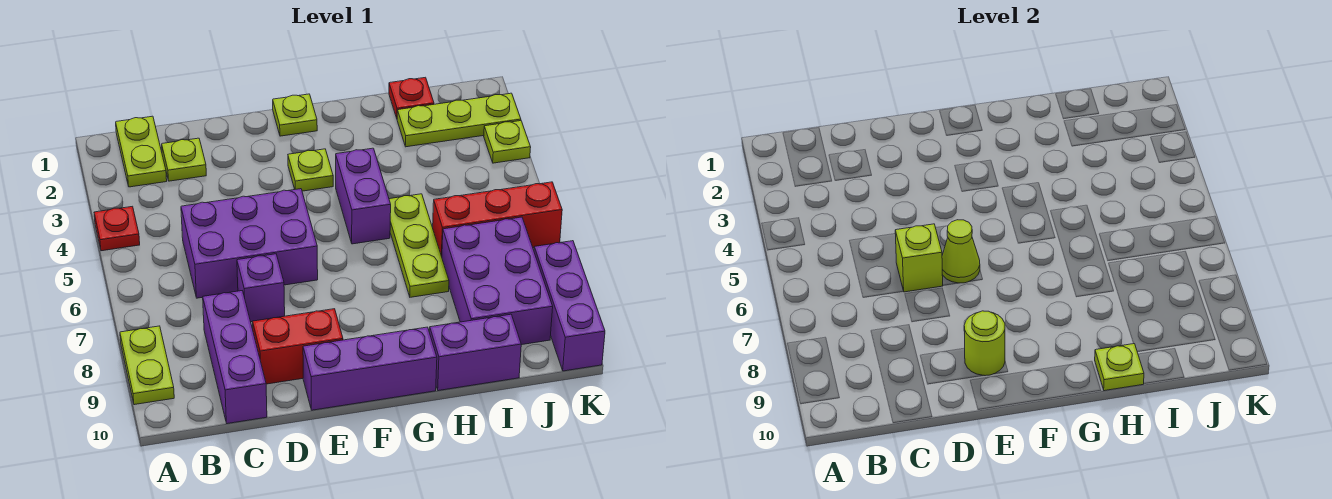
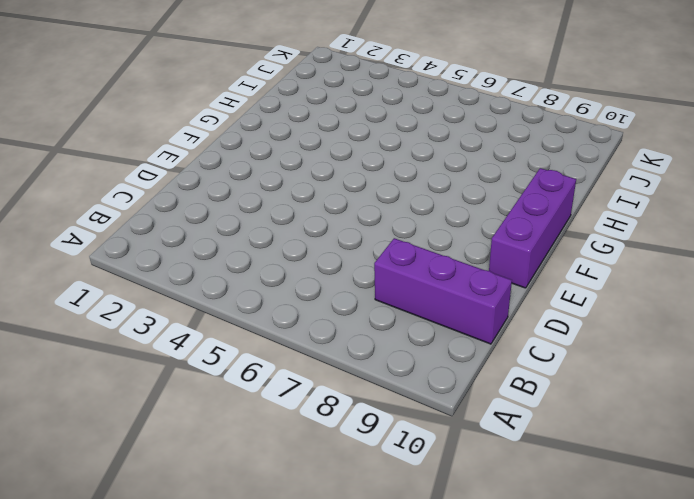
none -> red plate A4 level 1
none -> lime plate A8:A9 level 1
none -> lime plate B1:B2 level 1

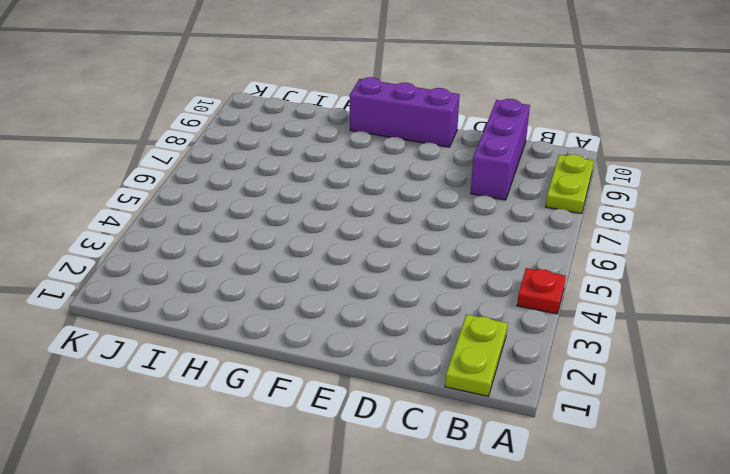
none -> lime plate C2 level 1
none -> purple brick C5:E6 level 1
none -> purple brick D7 level 1

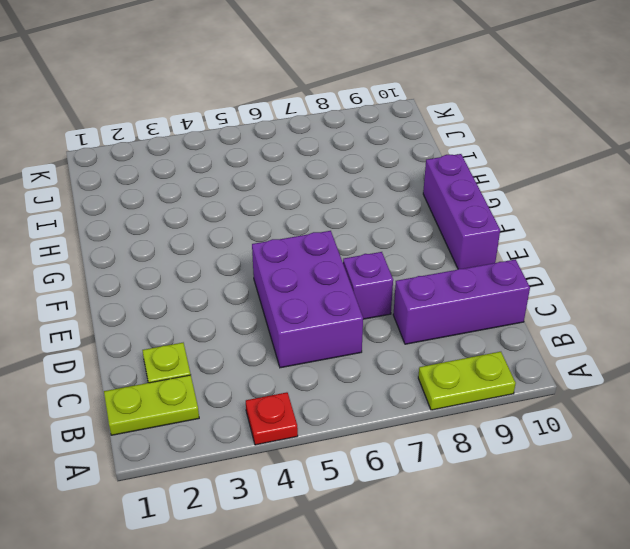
none -> red brick D9:E9 level 1
none -> lime plate F1 level 1
none -> lime plate F3 level 1

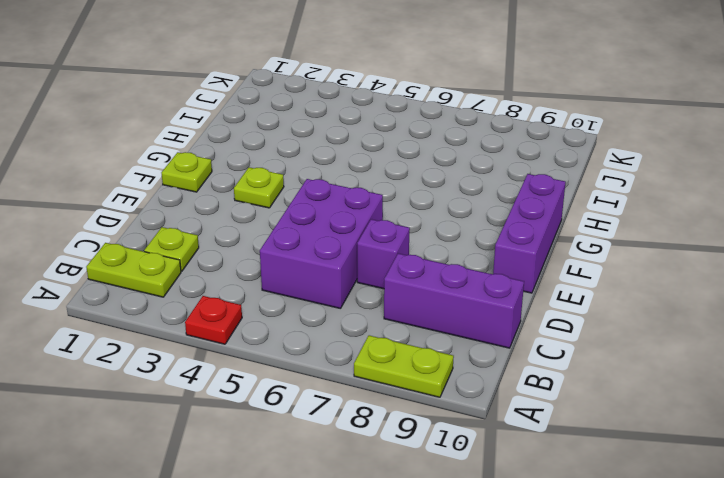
none -> red brick D9:E9 level 1
none -> purple brick G4:G5 level 1
none -> lime plate H5:H7 level 1

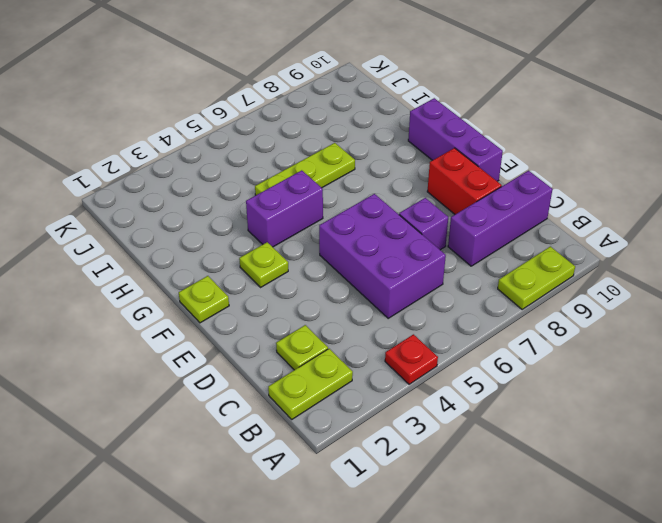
none -> purple brick H10:I10 level 1
none -> red plate I1 level 1
none -> lime plate I2:K2 level 1

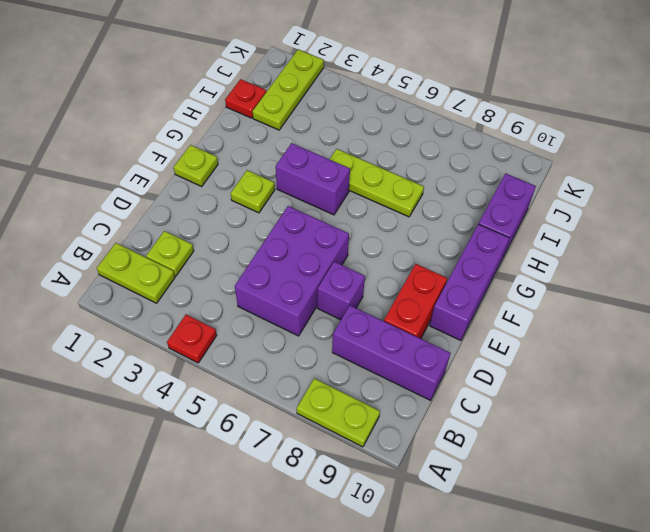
none -> red brick I6:K6 level 1
none -> purple brick I7:J9 level 1
none -> lime plate K3 level 1

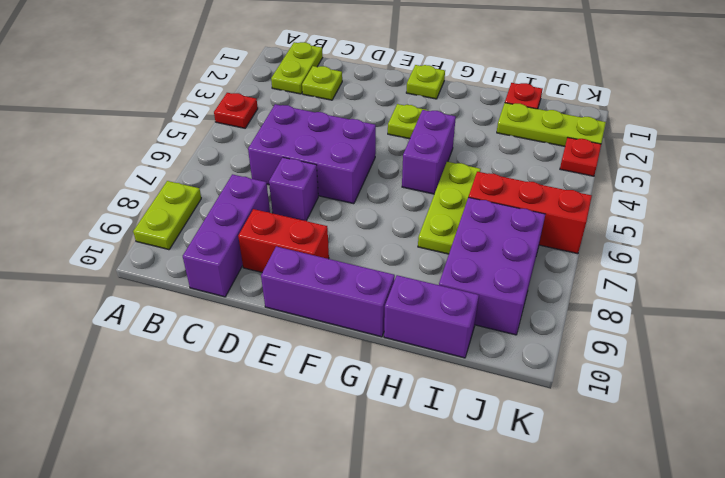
red plate K3 level 1 -> lime plate K3 level 1
none -> purple brick K8:K10 level 1
none -> lime brick D6 level 2
none -> lime cone E6 level 2

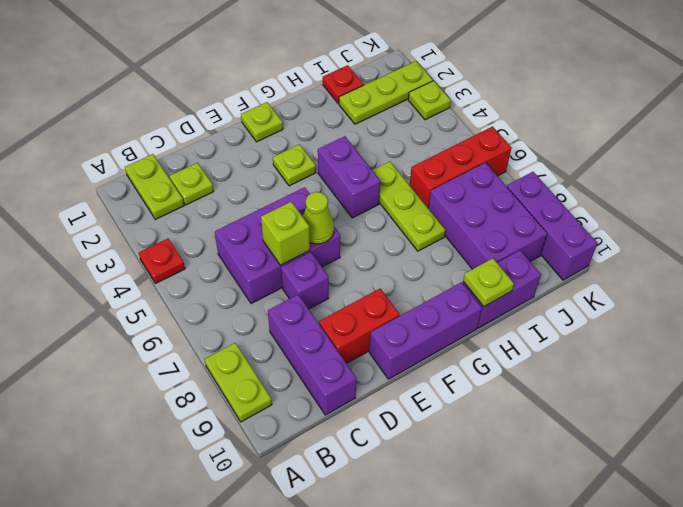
none -> lime round brick E9 level 2

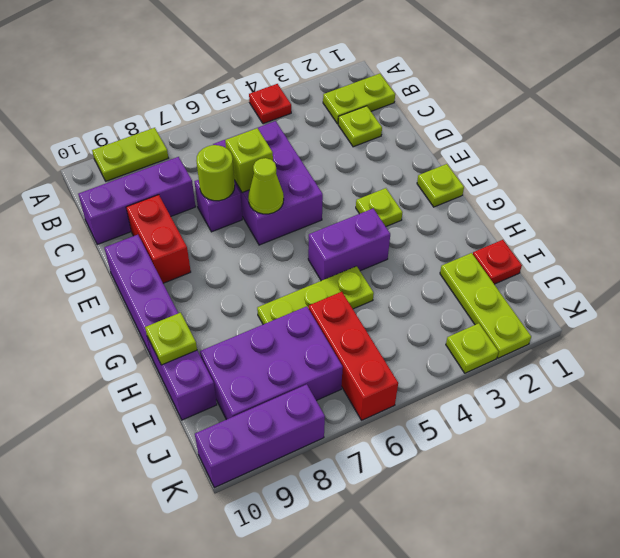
lime round brick D7 level 2 -> lime round brick E9 level 2

